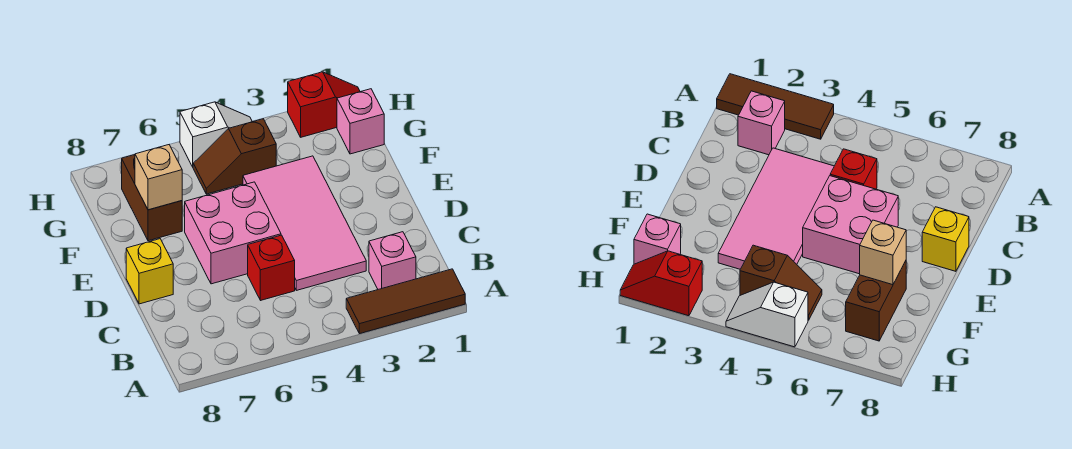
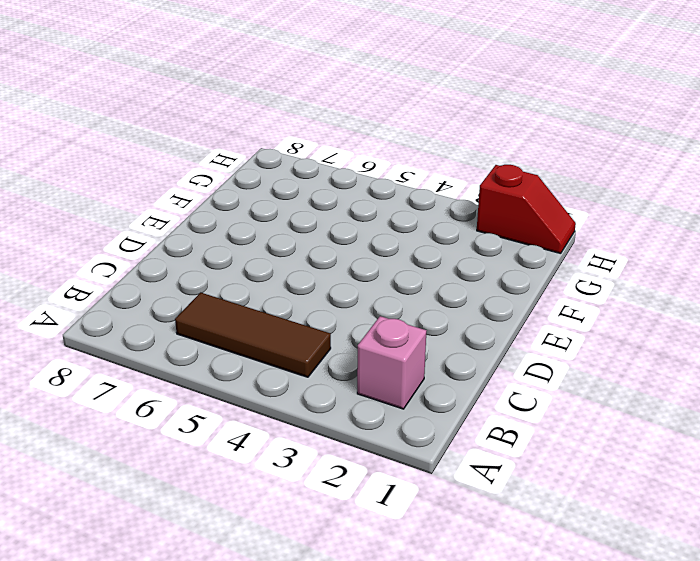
brown tile B4:B6 level 1 -> brown tile A1:A3 level 1
none -> pink tile C3:F4 level 1
none -> red brick C5 level 1
none -> pink brick D5:E6 level 1

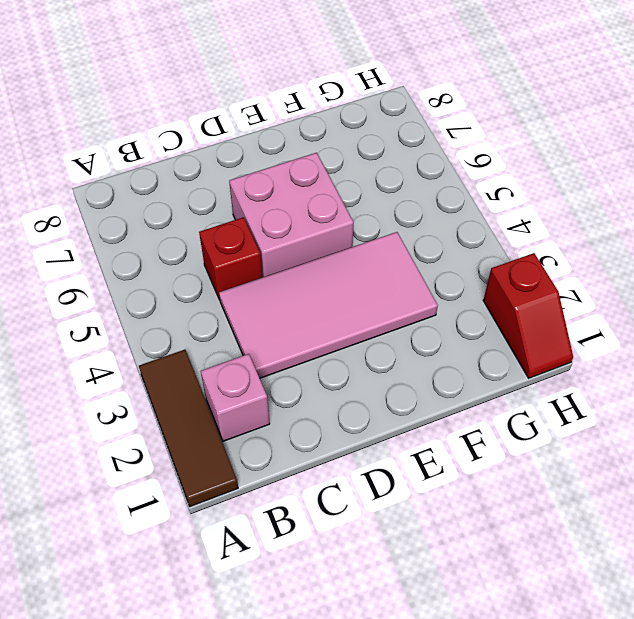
none -> yellow brick D8 level 1
none -> brown brick F7:G7 level 1
none -> pink brick G1 level 1

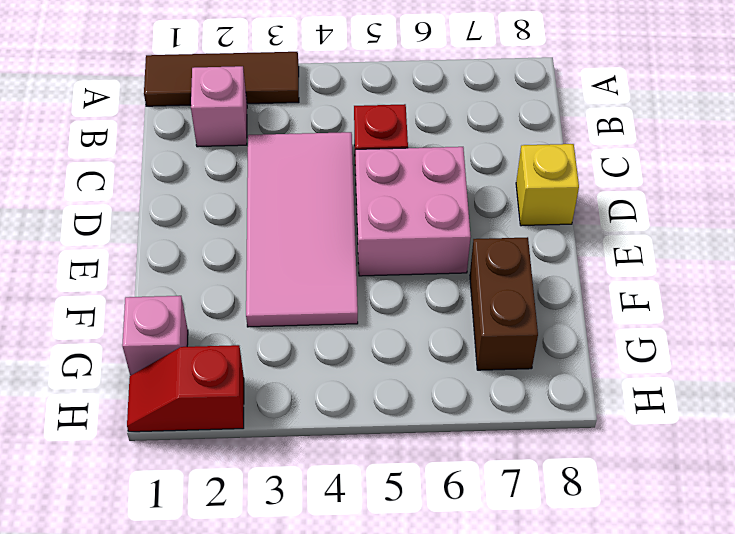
none -> brown slope G4:G5 level 1 top 4
none -> white slope H4:H5 level 1 top 5
none -> tan brick F7 level 2

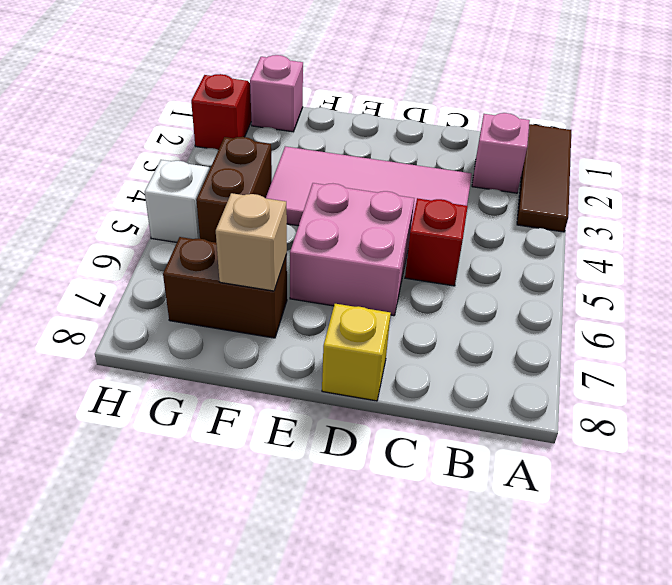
brown brick G4:G5 level 1 -> brown slope G4:G5 level 1 top 4

